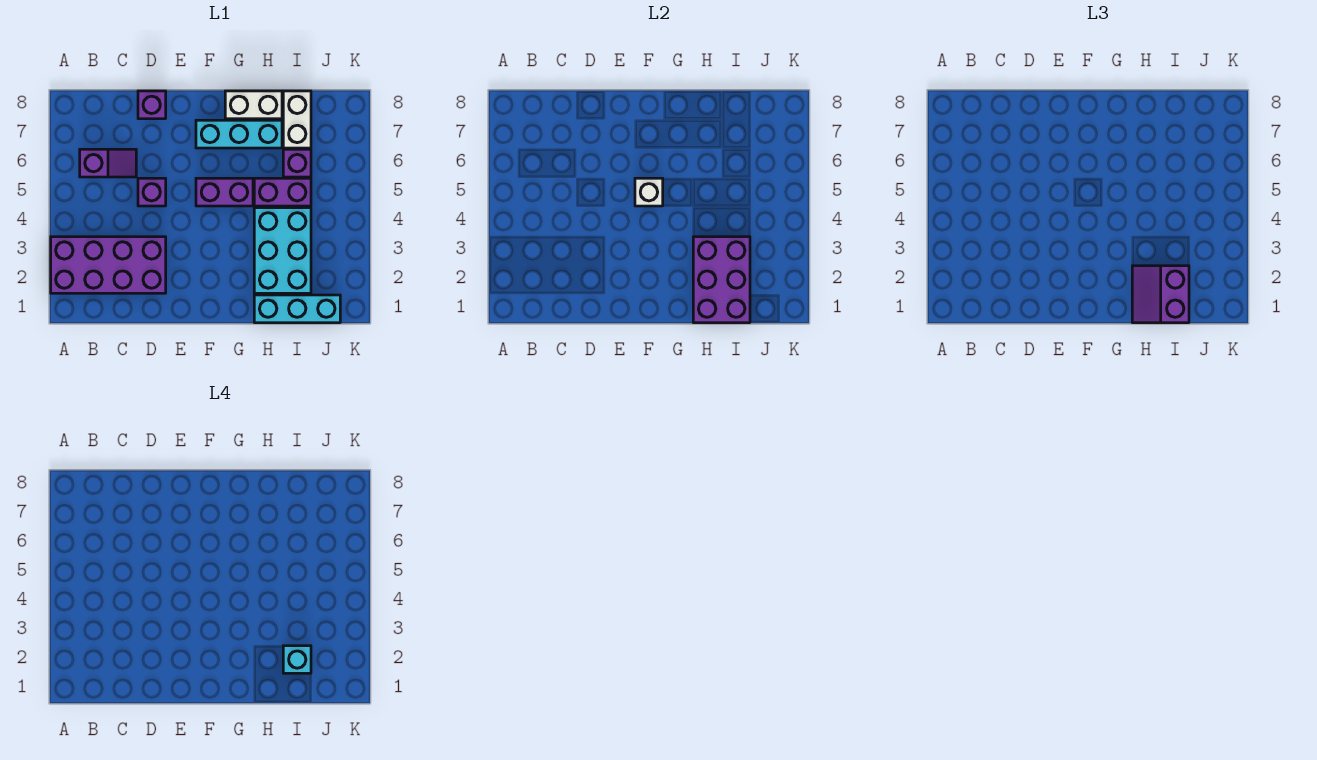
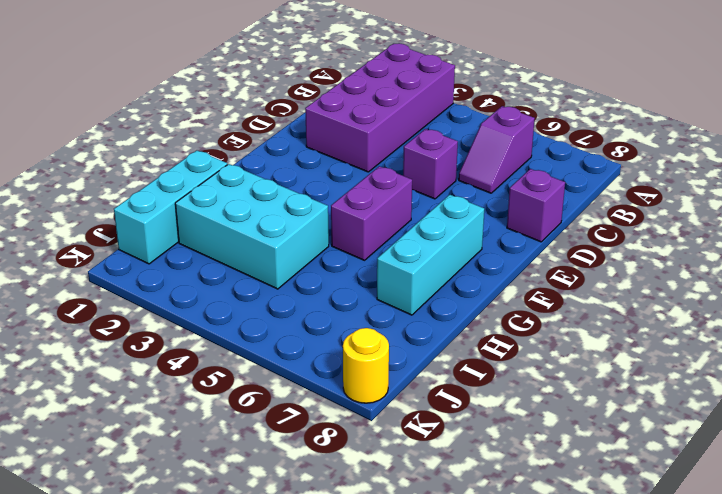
yellow round brick K8 level 1 -> none
none -> white brick G8:H8 level 1
none -> purple brick H5:I5 level 1
none -> purple brick I6 level 1

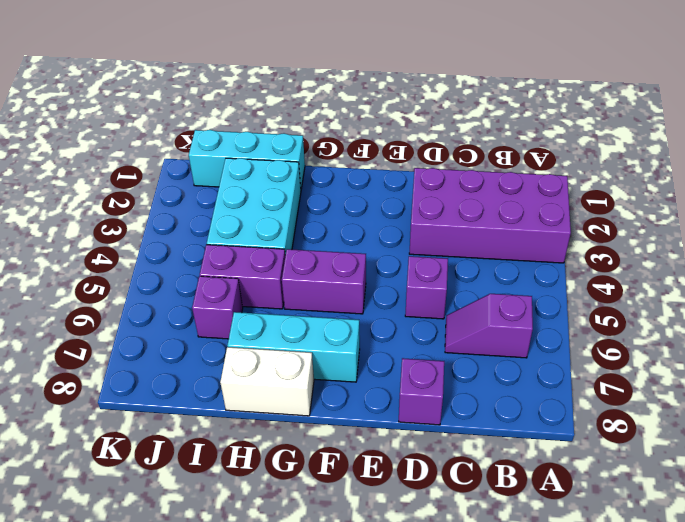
none -> white brick I7:I8 level 1
none -> white brick F5 level 2
none -> purple brick H1:I3 level 2

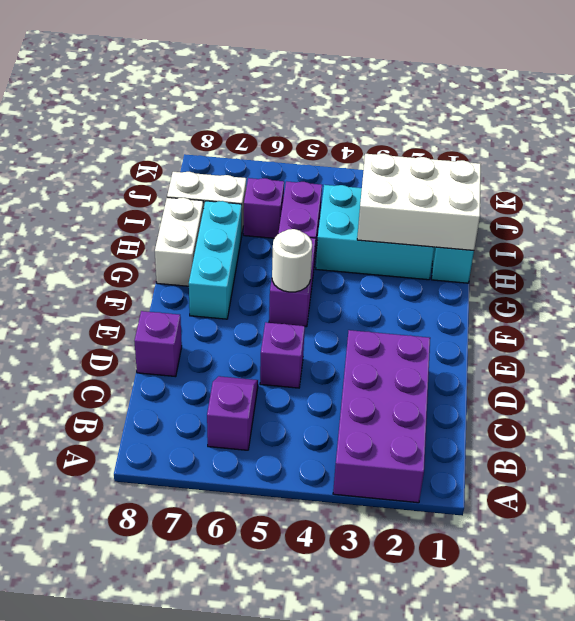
white round brick F5 level 2 -> white brick F5 level 2
white brick H1:I3 level 2 -> purple brick H1:I3 level 2
none -> purple slope H1:I2 level 3 top I
none -> cyan brick I2 level 4

